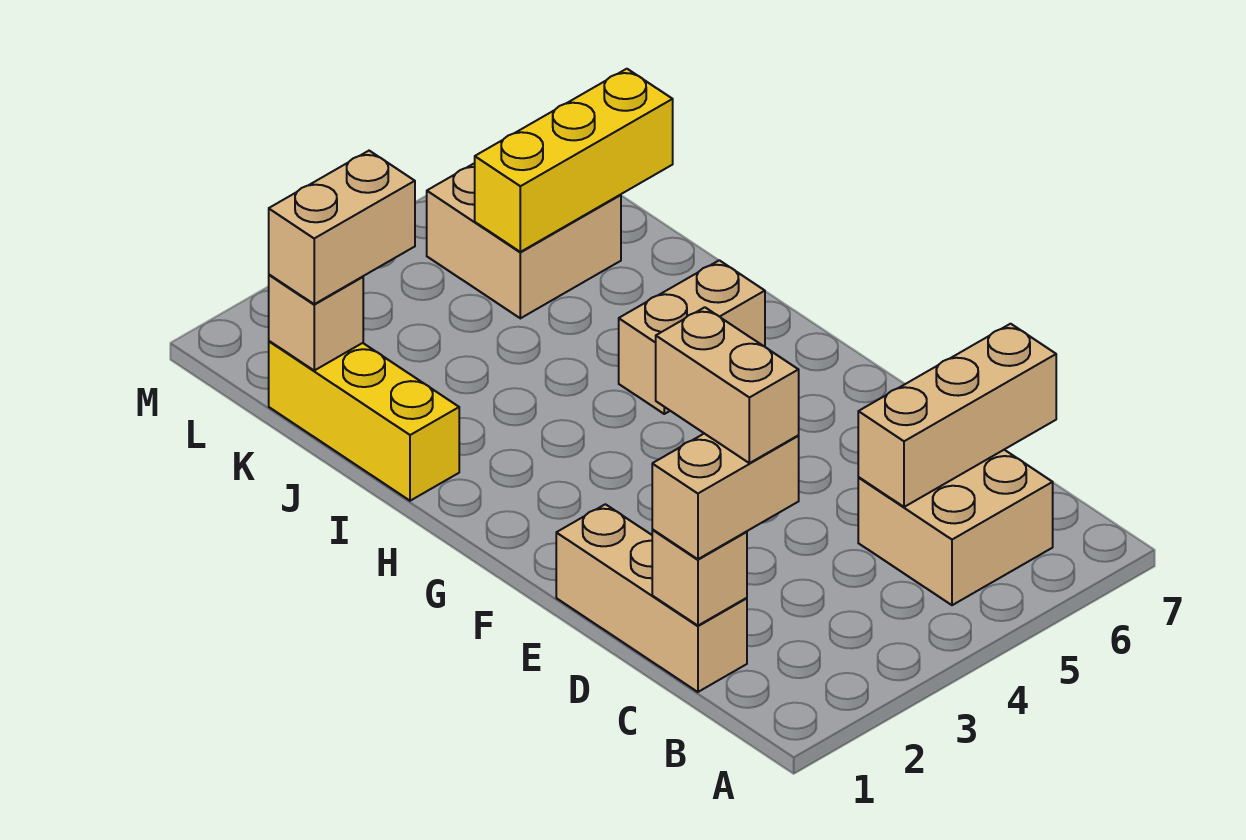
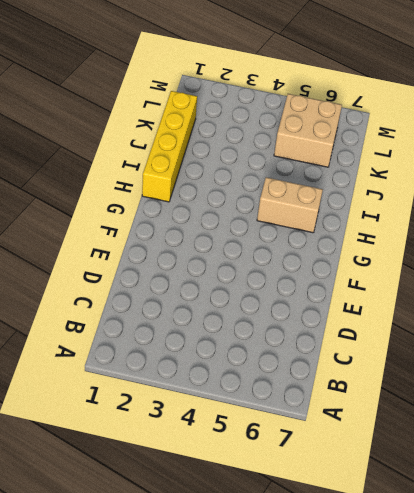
yellow brick H1:K1 level 1 -> yellow brick I1:K1 level 1
none -> tan brick B5:C6 level 1
none -> tan brick C1:E1 level 1
none -> tan brick C1 level 2

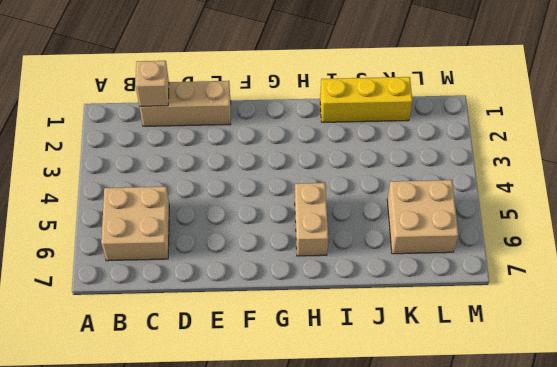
none -> tan brick C5:C7 level 2
none -> tan brick K1 level 2
none -> yellow brick K5:K7 level 2

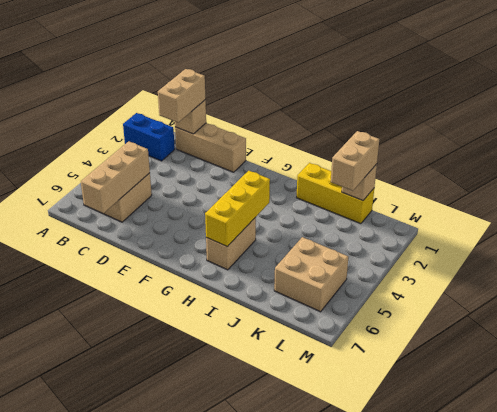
blue brick A2:B2 level 1 -> none
yellow brick H4:H6 level 2 -> yellow brick K5:K7 level 2
none -> tan brick C2:D2 level 4

